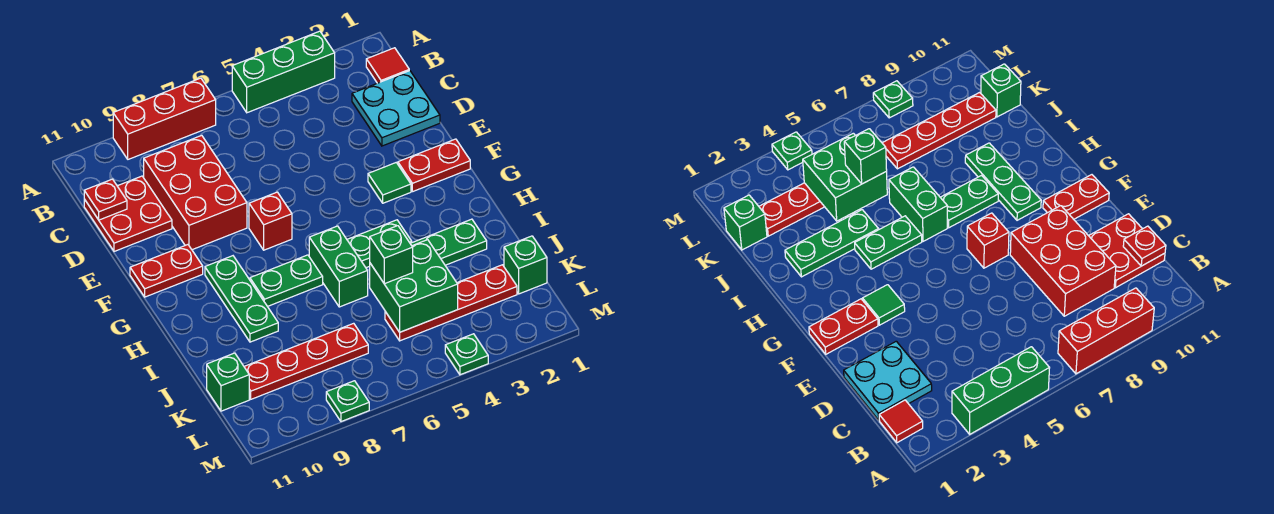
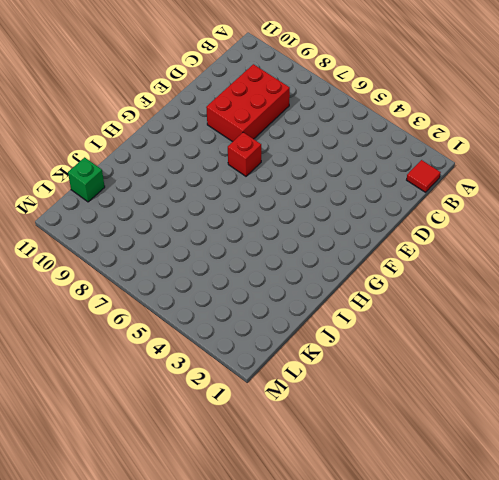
none -> green brick A3:A5 level 1
none -> red brick A7:A9 level 1
none -> cyan plate C1:D2 level 1

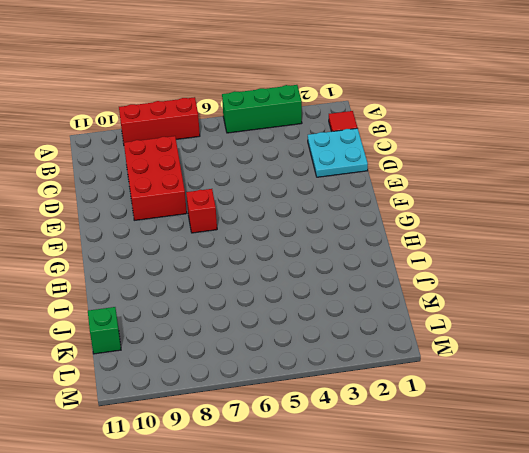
none -> red plate C10:D11 level 1
none -> red plate F1:F2 level 1
none -> green tile F3 level 1

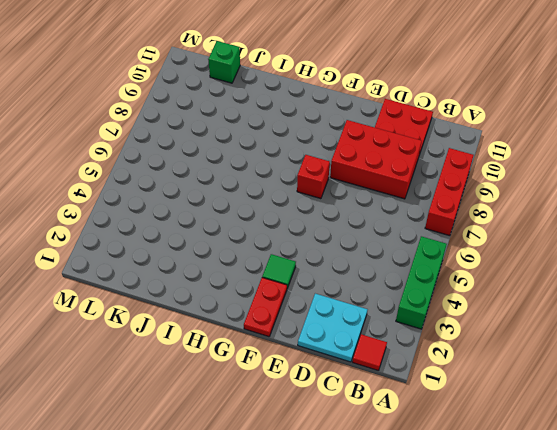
none -> red plate F10:F11 level 1
none -> green plate G9:I9 level 1
none -> green plate H4:H5 level 1

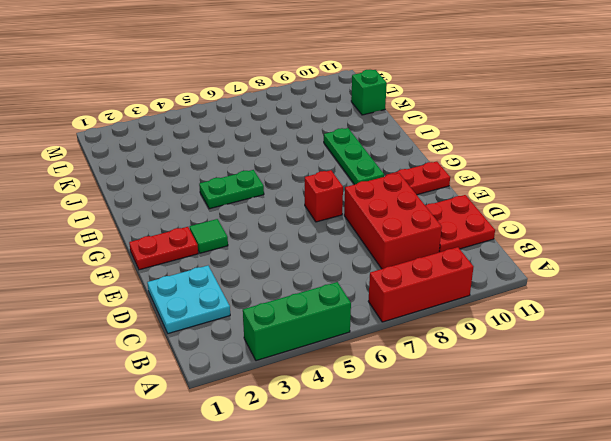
none -> red tile B1 level 1
none -> green brick H6:I6 level 1
none -> green plate H7:H8 level 1

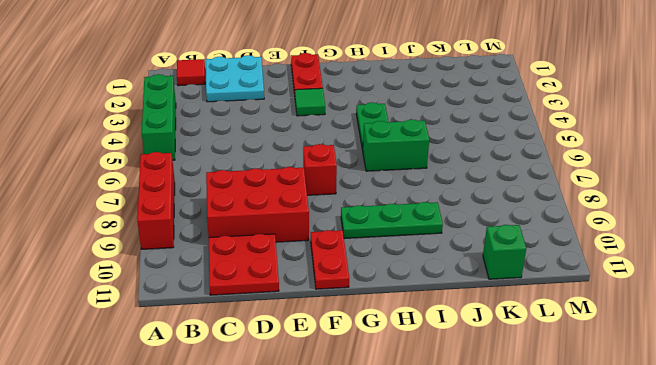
none -> green plate H7:H8 level 1
none -> green plate I2:I4 level 1
none -> green brick K1 level 1

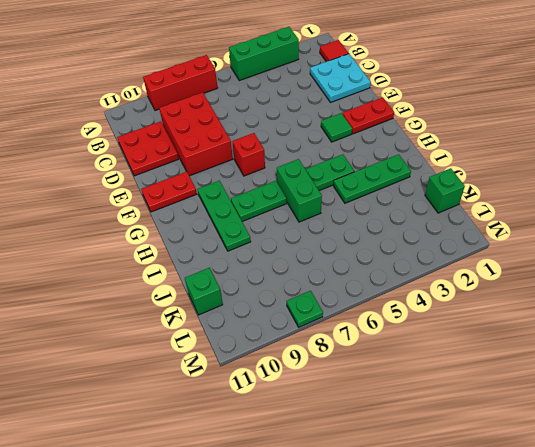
none -> red plate K2:K5 level 1
none -> red plate K7:K10 level 1
none -> green plate M4 level 1

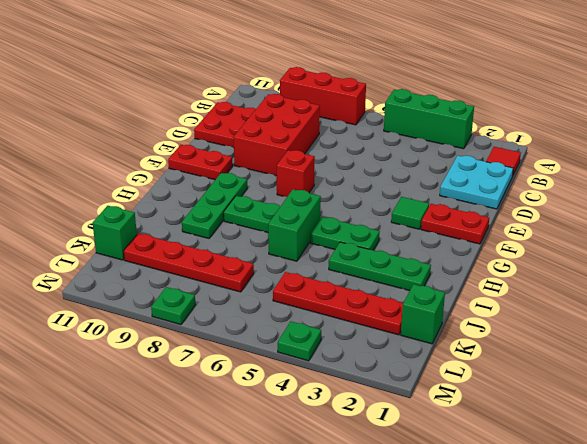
none -> red plate C11 level 2
none -> green brick J4:K5 level 2
none -> green brick J5 level 3

